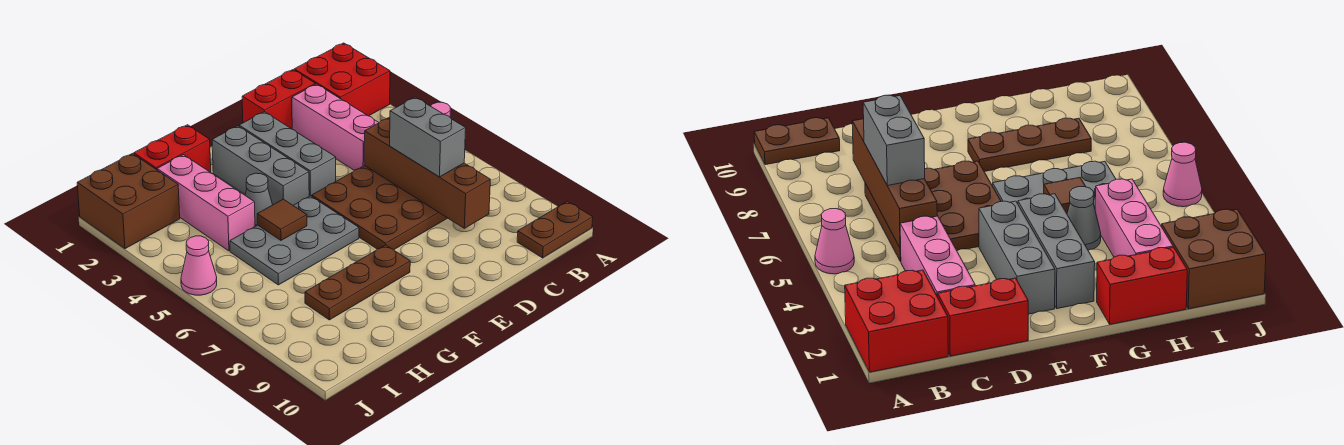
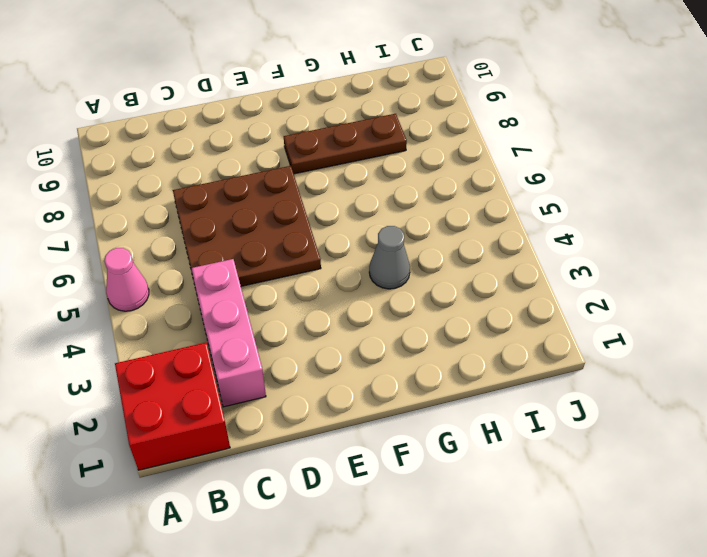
none -> brown plate A10:B10 level 1
none -> red brick C1:D1 level 1
none -> grey brick E2:E4 level 1

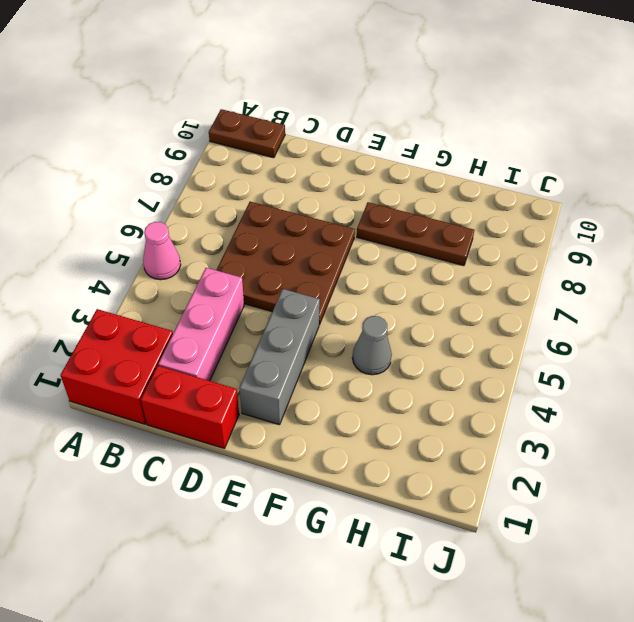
none -> grey brick F2:F4 level 1
none -> grey plate F5:H6 level 1
none -> red brick G1:H1 level 1

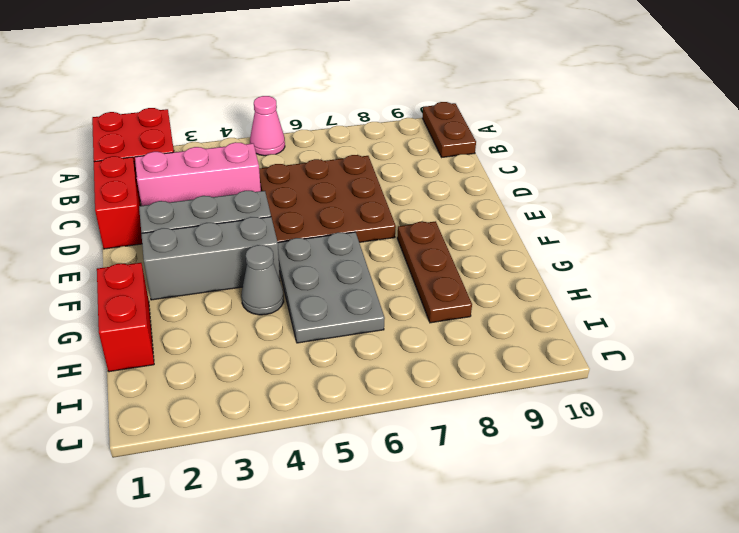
none -> pink brick H2:H4 level 1
none -> brown brick I1:J2 level 1
none -> pink cone J5 level 1

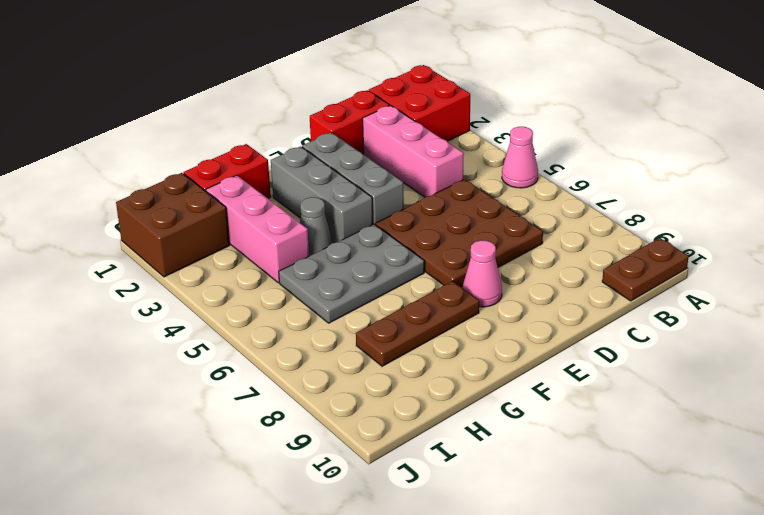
pink cone E8 level 1 -> pink cone J5 level 1
none -> brown brick C5:C8 level 2
none -> brown tile G5 level 2
none -> grey brick C6:C7 level 3

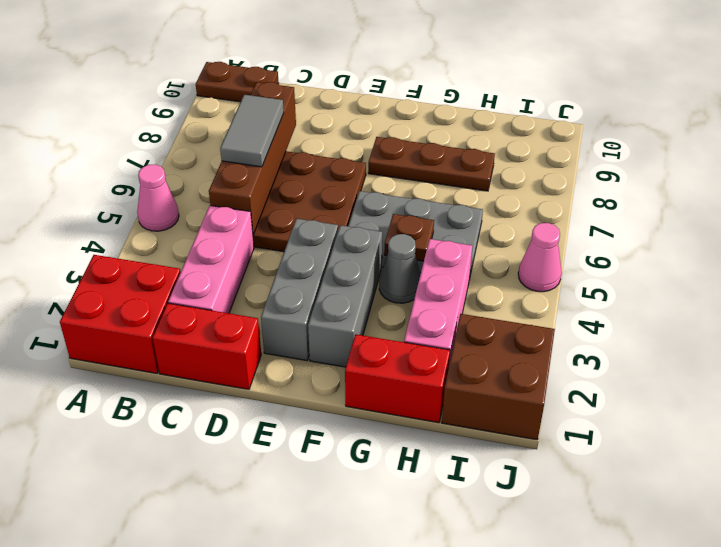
grey tile C6:C7 level 3 -> grey brick C6:C7 level 3
brown plate G5 level 2 -> brown tile G5 level 2

